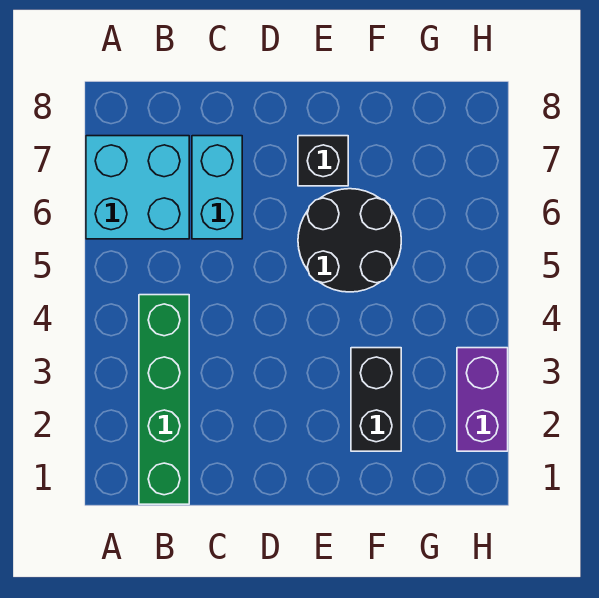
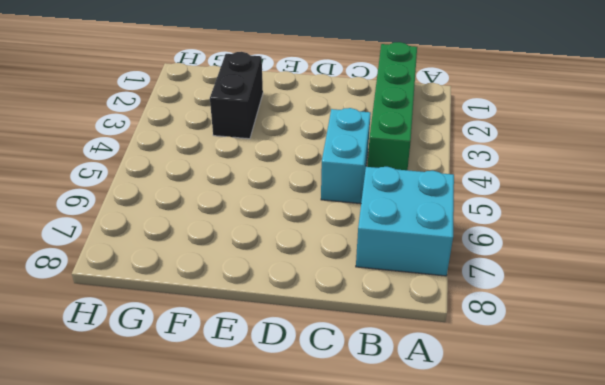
cyan brick C4:C5 level 1 -> cyan brick C6:C7 level 1
none -> black round brick E5:F6 level 1
none -> black brick E7 level 1

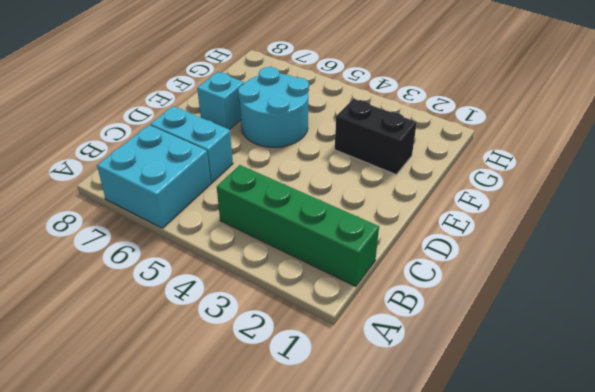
cyan round brick E5:F6 level 1 -> black round brick E5:F6 level 1
cyan brick E7 level 1 -> black brick E7 level 1
none -> purple brick H2:H3 level 1

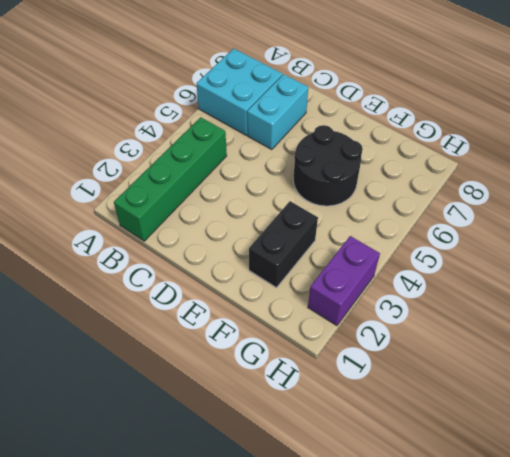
none -> black brick E7 level 1

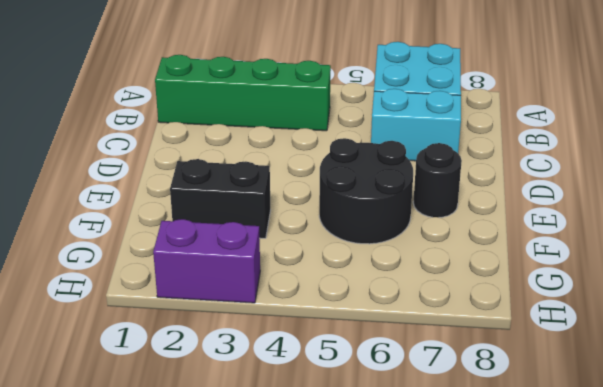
black round brick E7 level 1 -> black brick E7 level 1

